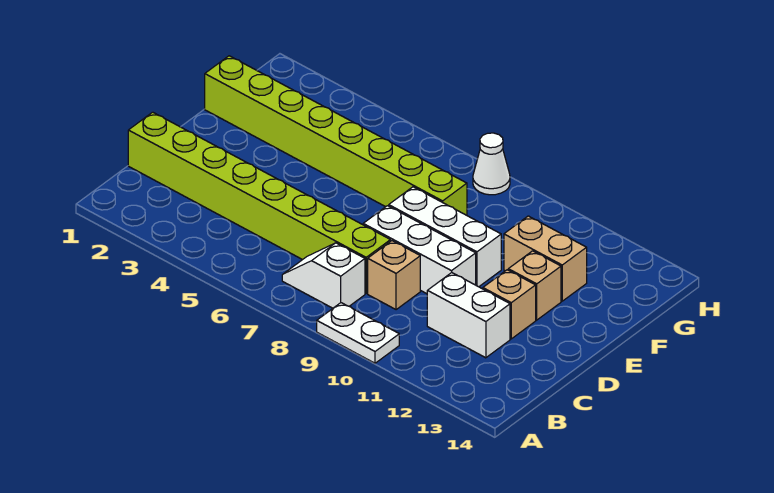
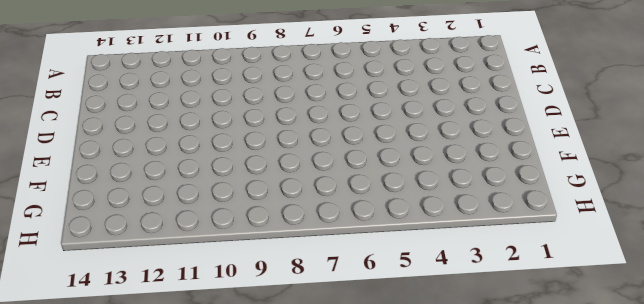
none -> white plate A9:A10 level 1
none -> white slope B7:B8 level 1 top 8
none -> lime brick C1:C8 level 1

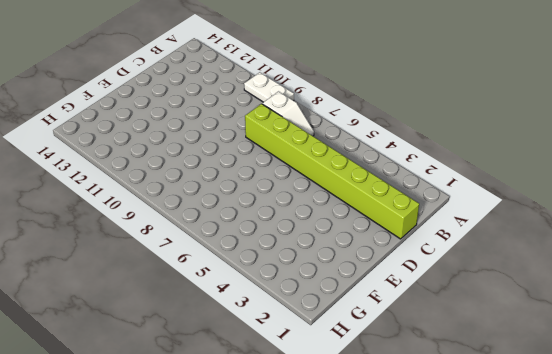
none -> tan brick C9 level 1
none -> white brick C11:C12 level 1
none -> white brick D8:D10 level 1

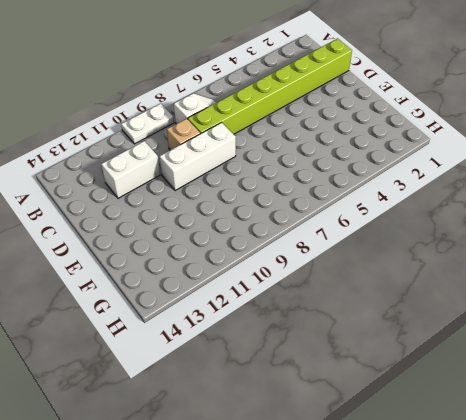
none -> tan brick D12 level 1
none -> white brick E8:E10 level 1
none -> tan brick E12 level 1

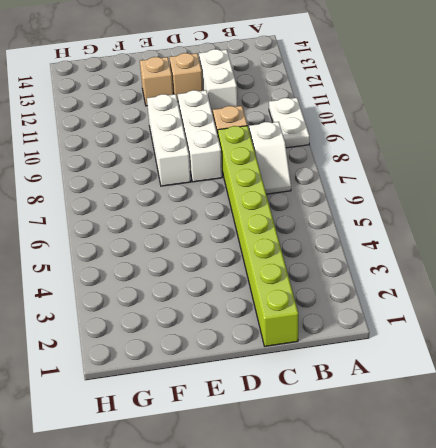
none -> lime brick F1:F8 level 1
none -> tan brick F11:F12 level 1
none -> white cone H8 level 1

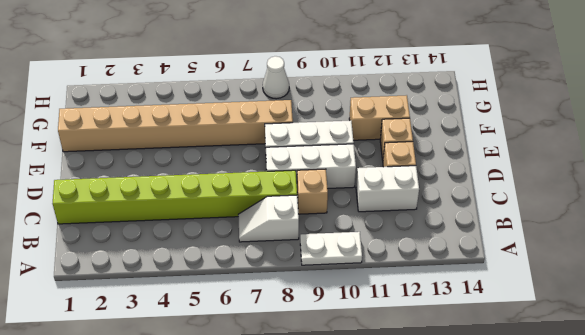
tan brick F1:F8 level 1 -> lime brick F1:F8 level 1

